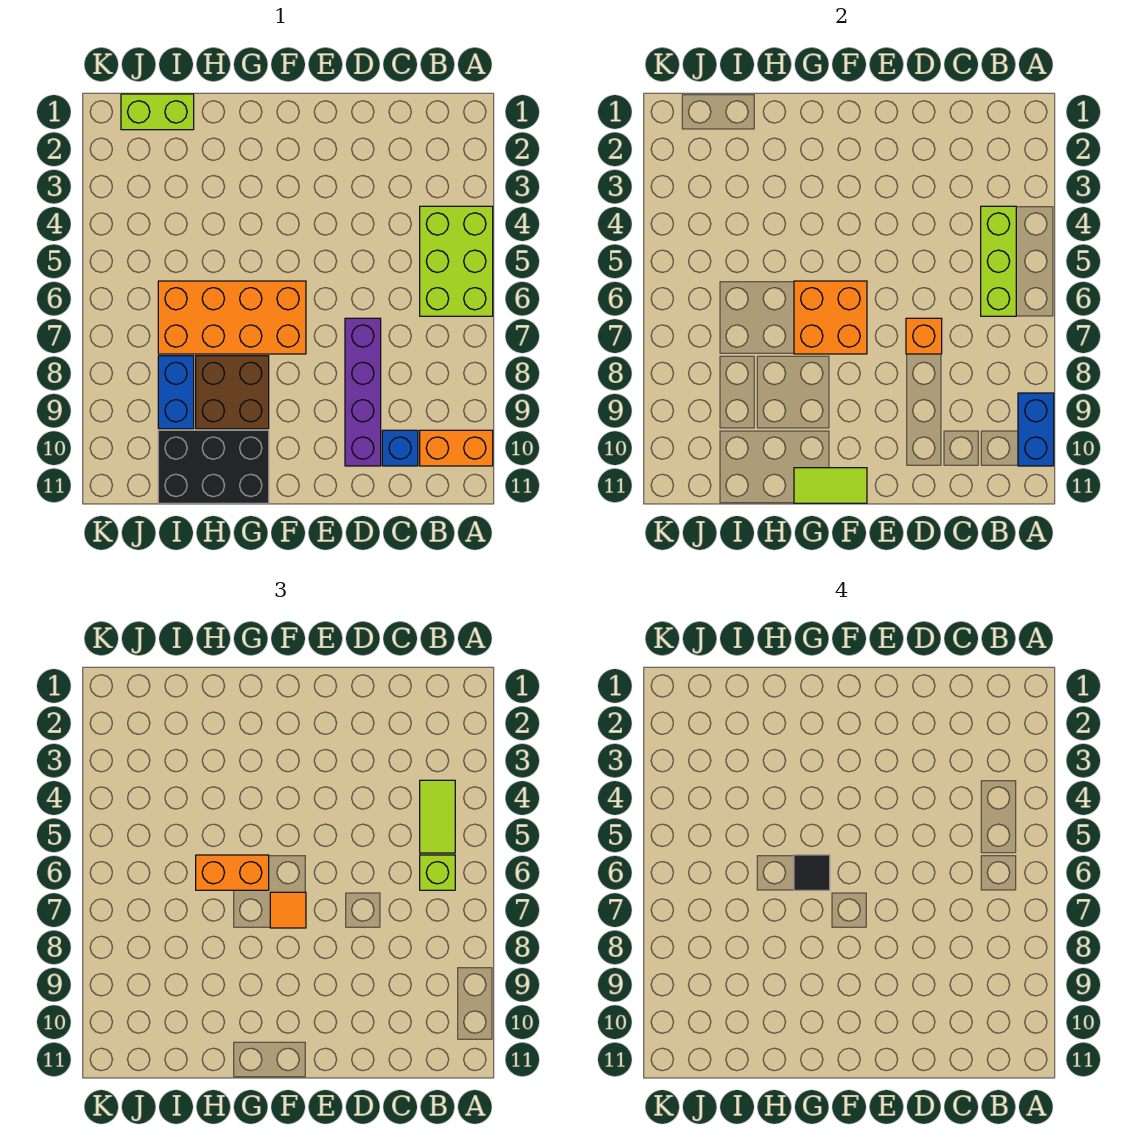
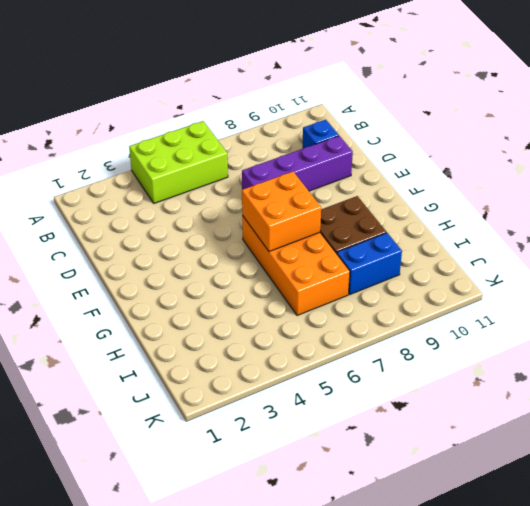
none -> orange brick A10:B10 level 1
none -> black brick G10:I11 level 1
none -> lime brick I1:J1 level 1

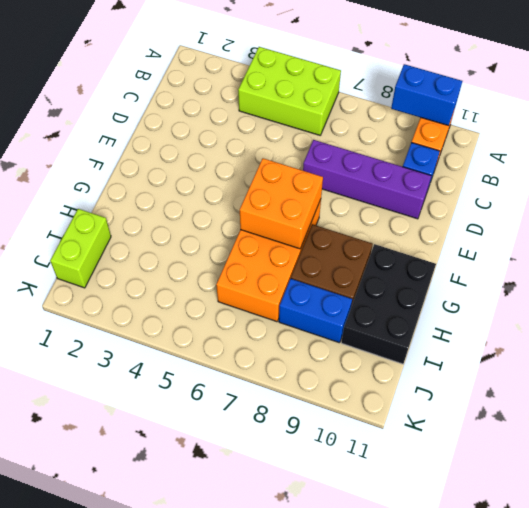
none -> lime brick B4:B6 level 2
none -> orange brick D7 level 2
none -> lime tile F11:G11 level 2

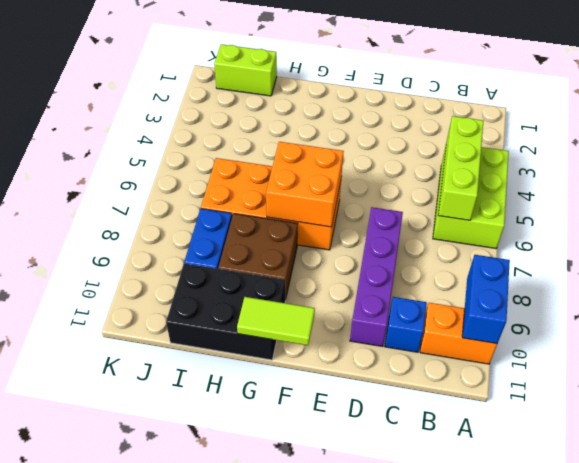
none -> orange brick D7 level 2
none -> lime tile B4:B5 level 3
none -> lime brick B6 level 3

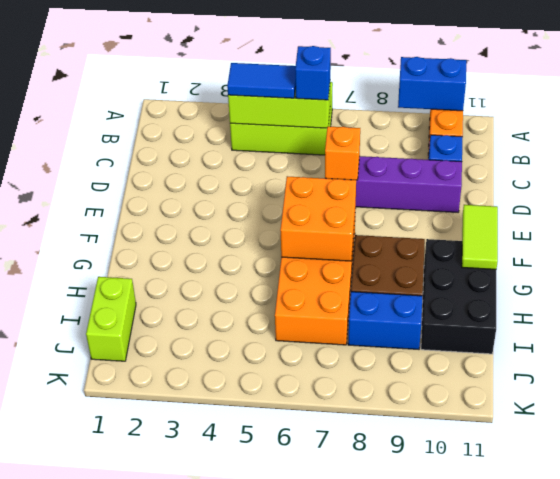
blue tile B4:B5 level 3 -> lime tile B4:B5 level 3
blue brick B6 level 3 -> lime brick B6 level 3
none -> orange tile F7 level 3
none -> orange brick G6:H6 level 3
none -> black tile G6 level 4

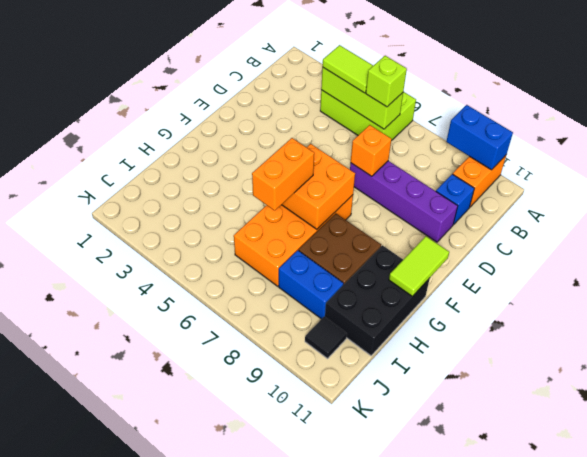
black tile J10 level 1 -> black tile G6 level 4
none -> lime brick I1:J1 level 1
none -> orange tile F7 level 3

